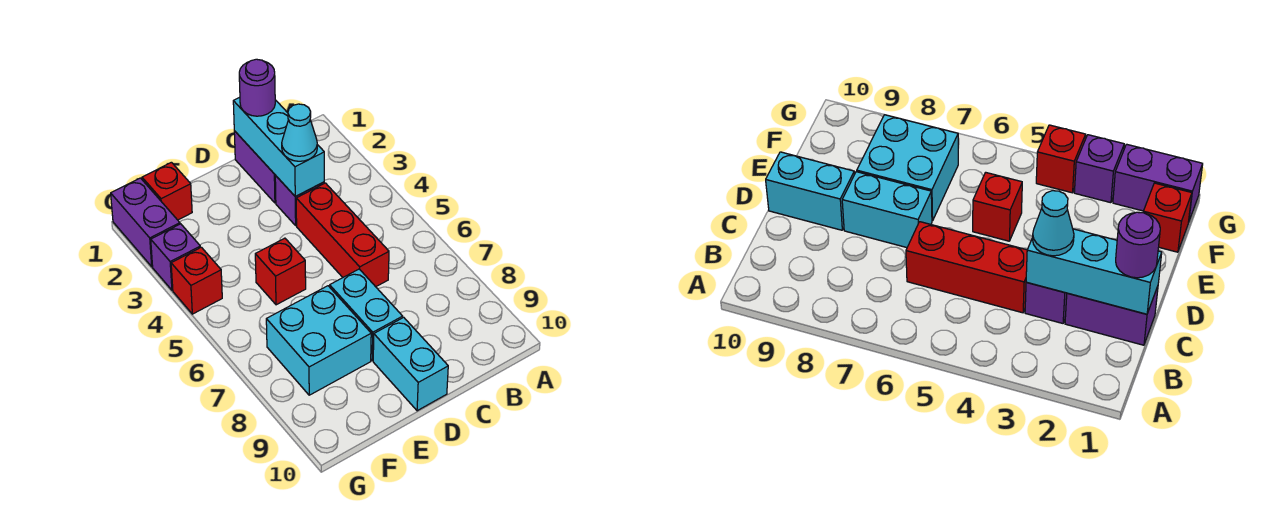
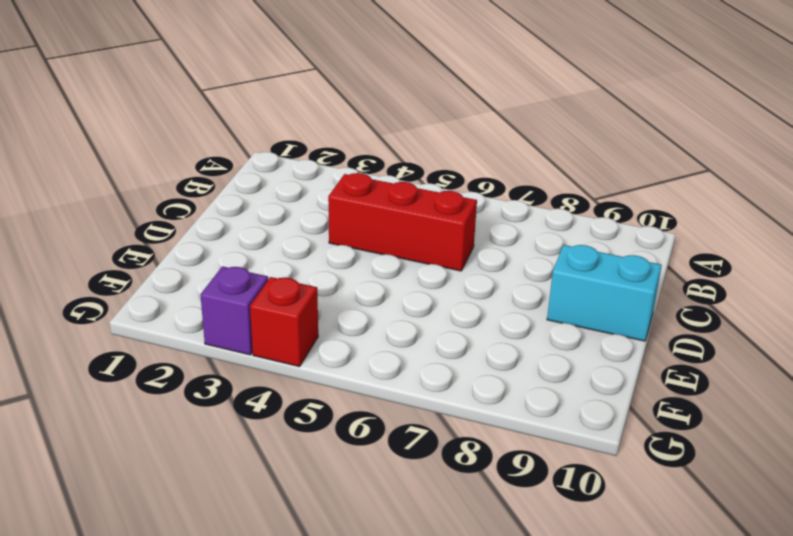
none -> purple brick C1:C2 level 1
none -> purple brick C3 level 1
none -> cyan brick D7:D8 level 1

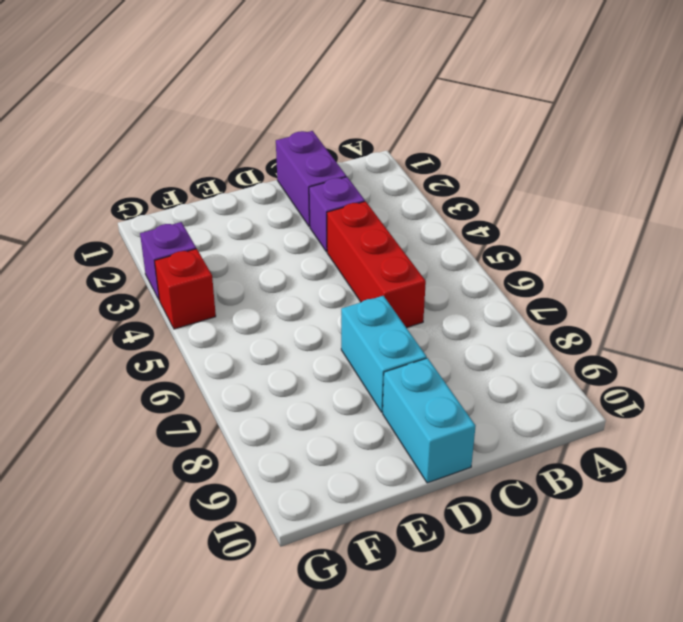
none -> red brick E5 level 1
none -> cyan brick E7:F8 level 1
none -> red brick F1 level 1

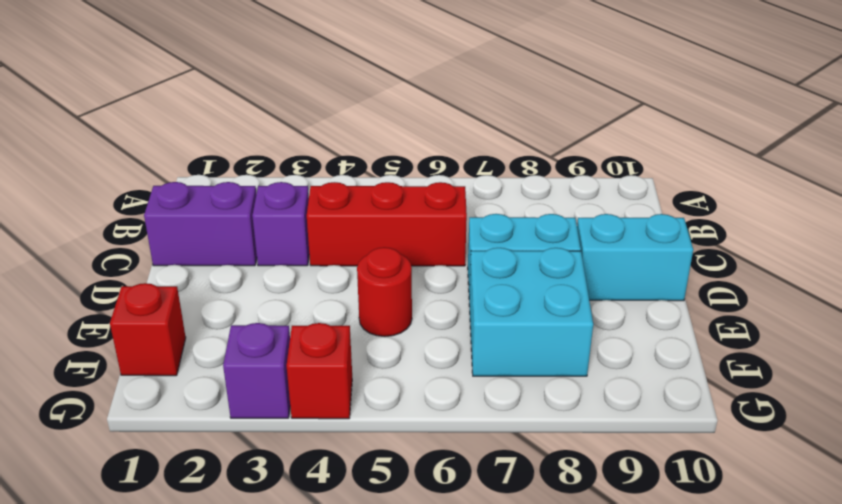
red round brick E5 level 1 -> red brick E5 level 1
none -> purple brick G1:G2 level 1
none -> cyan brick C1:C3 level 2
none -> purple round brick C1 level 3

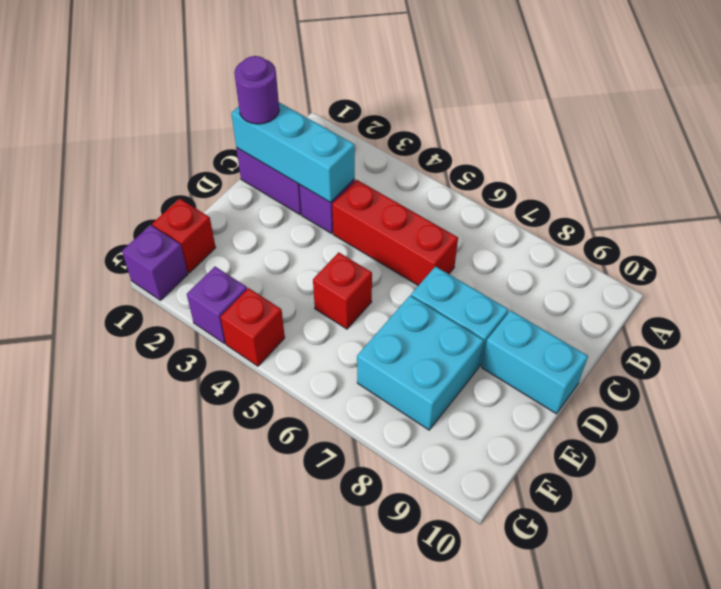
purple brick G1 level 1 -> purple brick G1:G2 level 1
none -> cyan cone C3 level 3

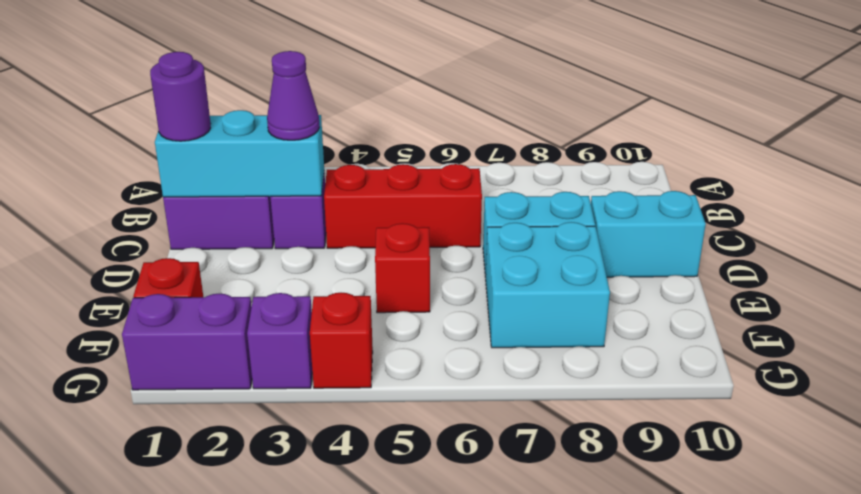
purple cone C3 level 3 -> cyan cone C3 level 3

